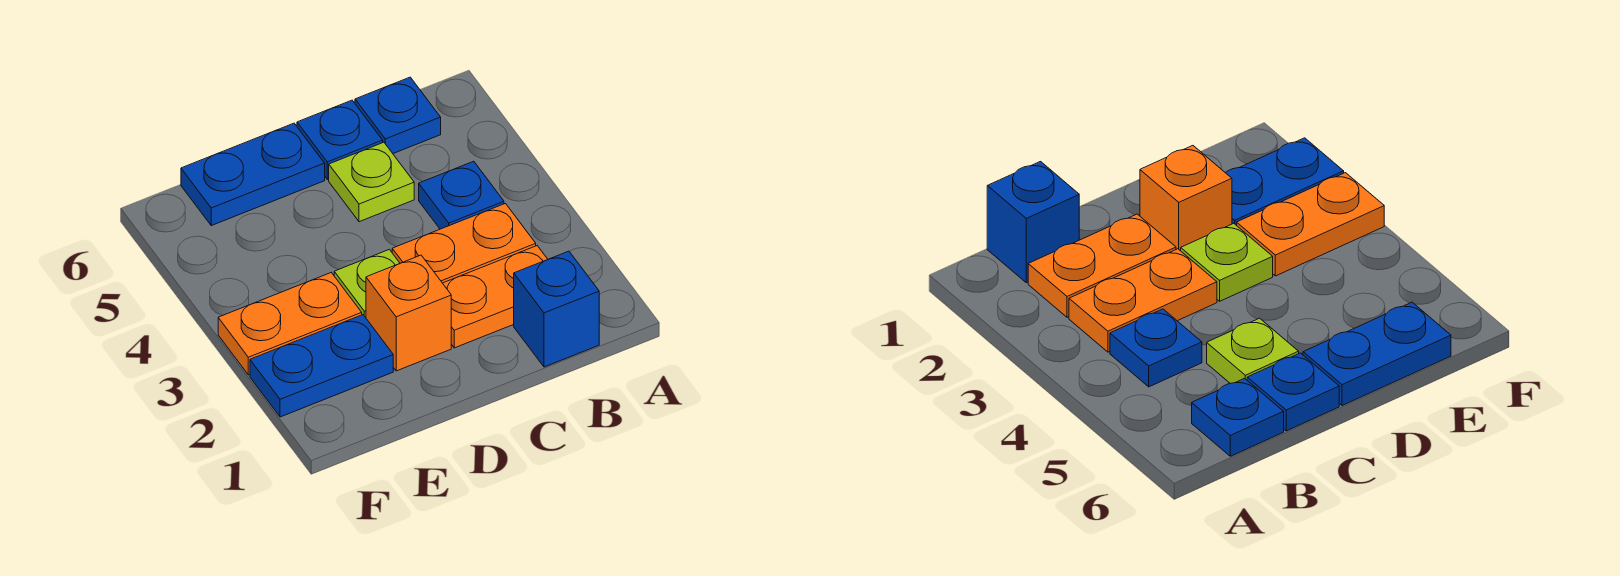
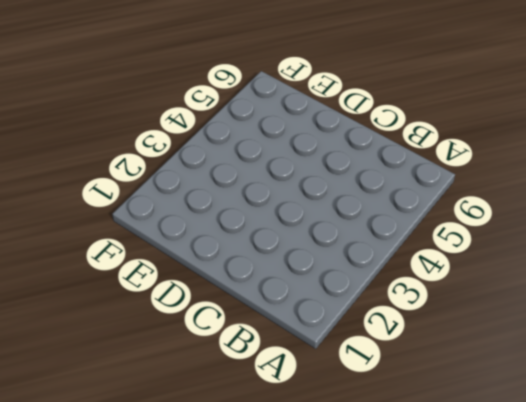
none -> blue brick B1 level 1
none -> orange plate B2:C2 level 1
none -> orange plate B3:C3 level 1

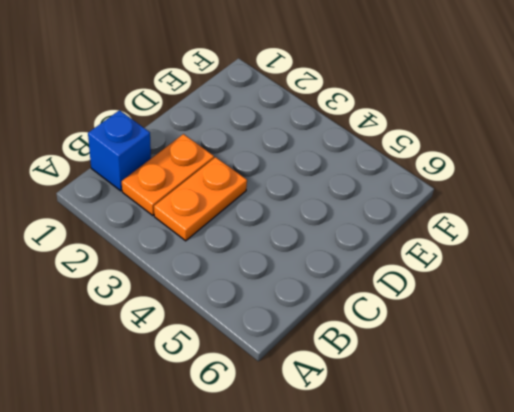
none -> blue plate B4 level 1
none -> blue plate B6 level 1
none -> lime plate C5 level 1

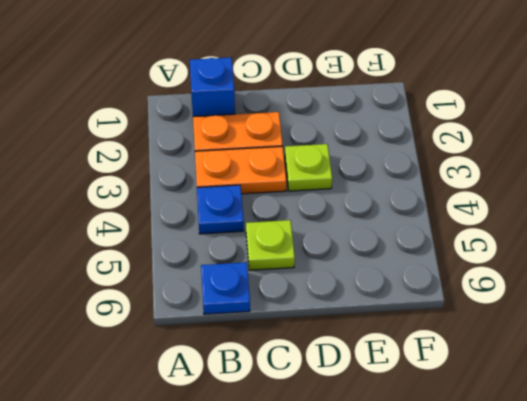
none -> blue plate C6 level 1
none -> orange brick D2 level 1
none -> blue plate D6:E6 level 1

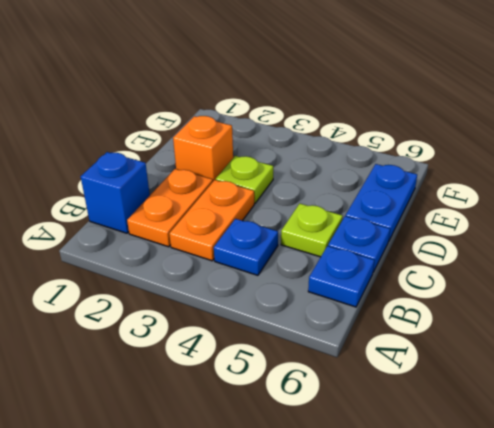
none -> blue plate E2:F2 level 1
none -> orange plate E3:F3 level 1

